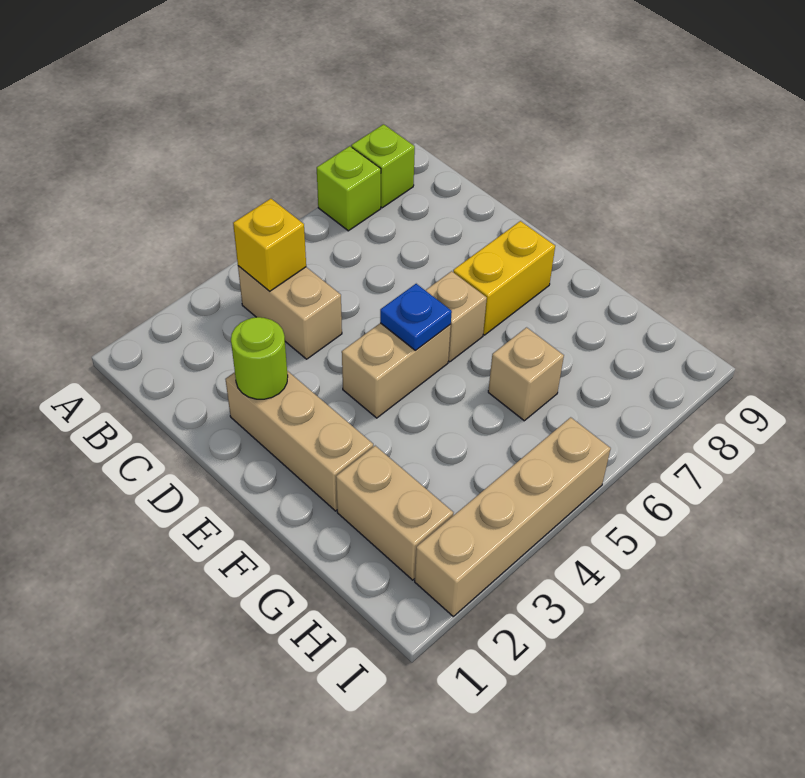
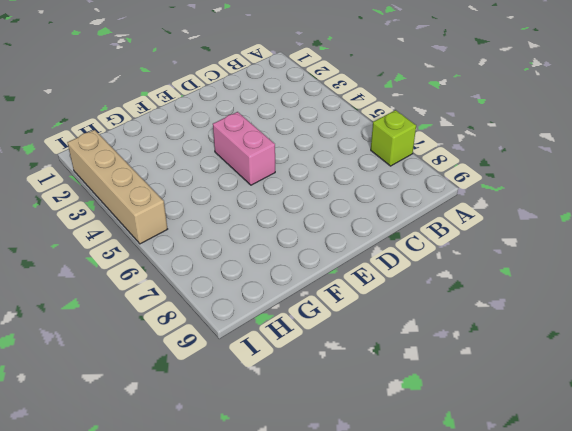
pink brick E4:E5 level 1 -> tan brick E4:E5 level 1
none -> lime brick A8 level 1
none -> tan brick B4:C4 level 1
none -> tan brick D2:F2 level 1

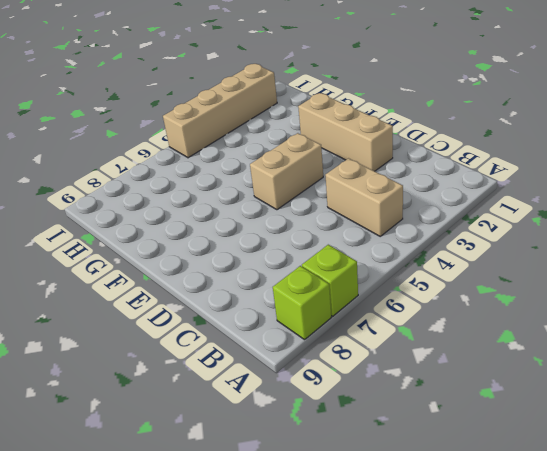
none -> tan brick E6 level 1
none -> yellow brick E7:E8 level 1
none -> tan brick G2:H2 level 1

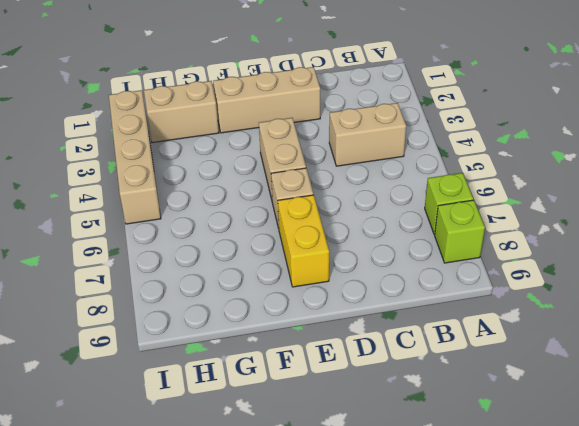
none -> tan brick G6 level 1
none -> yellow brick B4 level 2
none -> lime round brick D2 level 2

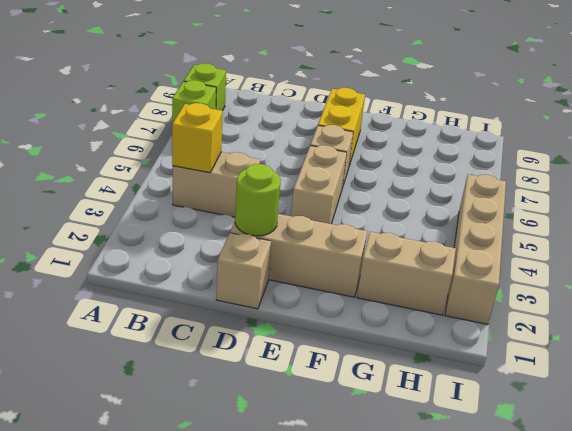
tan brick D1 level 1 -> tan brick G6 level 1
none -> blue plate E5 level 2

